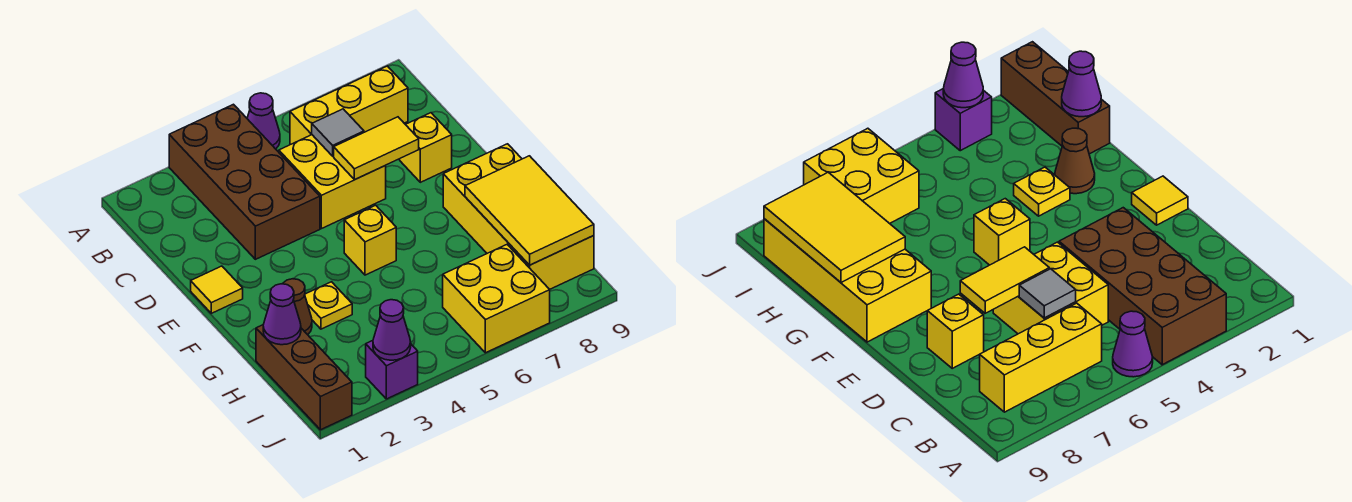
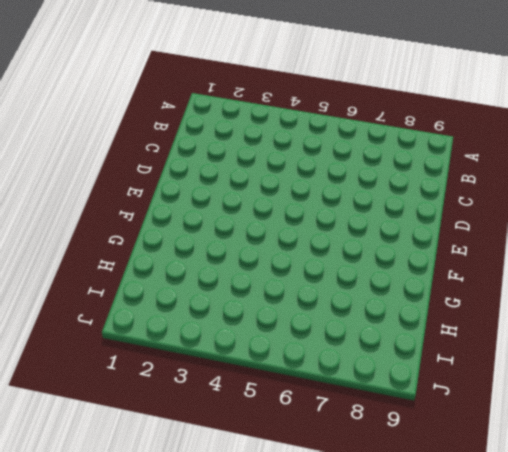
none -> brown brick A3:D4 level 1
none -> purple cone A5 level 1
none -> yellow brick B6:B8 level 1

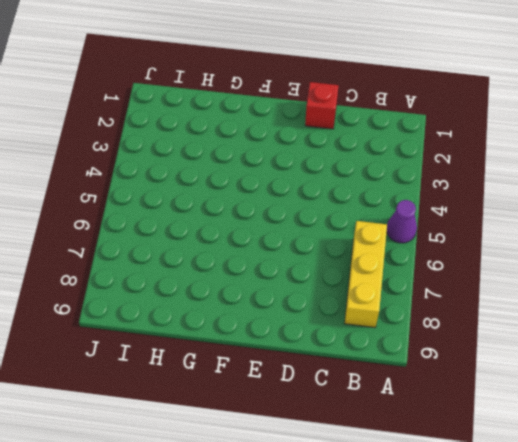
red brick D1 level 1 -> none
none -> brown brick A3:D4 level 1
none -> yellow brick C5:D6 level 1
none -> yellow brick D8 level 1

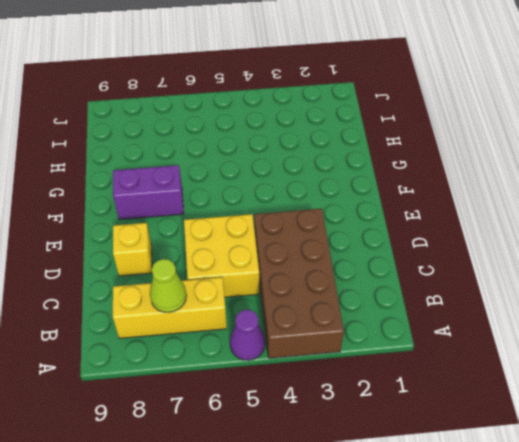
lime cone B7 level 2 -> none
purple brick F7:F8 level 1 -> yellow brick F8:I9 level 1
none -> yellow tile E1 level 1
none -> yellow brick F5 level 1
none -> brown cone G2 level 1

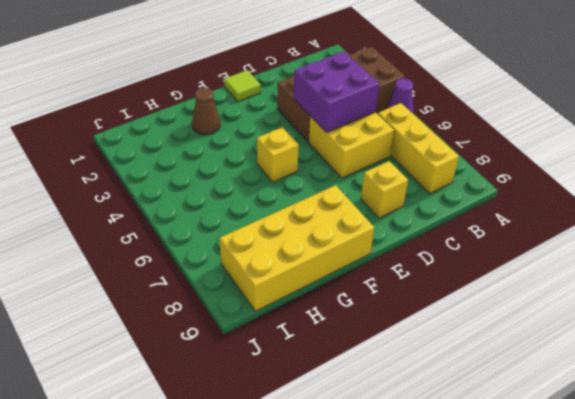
purple brick C4:D5 level 2 -> none
lime tile E1 level 1 -> yellow tile E1 level 1
none -> yellow plate G3 level 1
none -> brown brick H1:J1 level 1
none -> yellow brick I6:J7 level 1

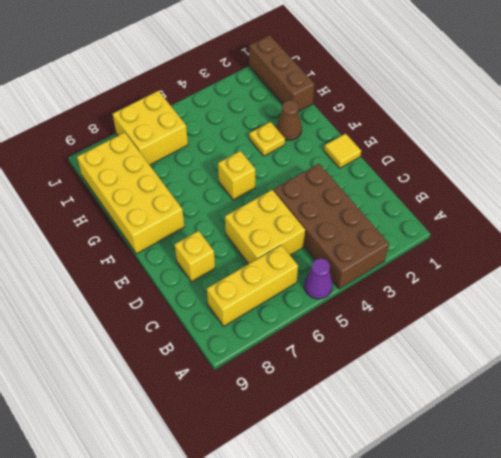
none -> purple brick J3 level 1
none -> grey tile C6 level 2
none -> yellow tile D6:D7 level 2

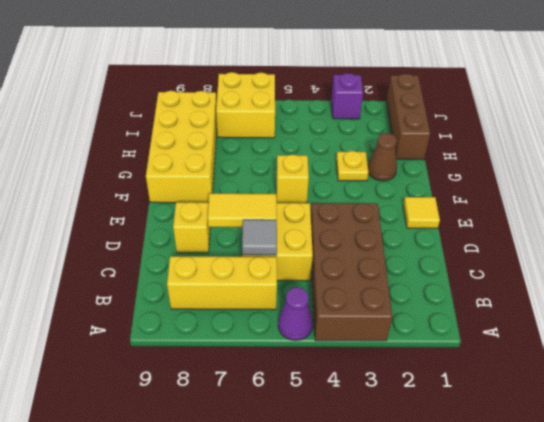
none -> yellow tile G8:I9 level 2
none -> purple cone H1 level 2
none -> purple cone J3 level 2

